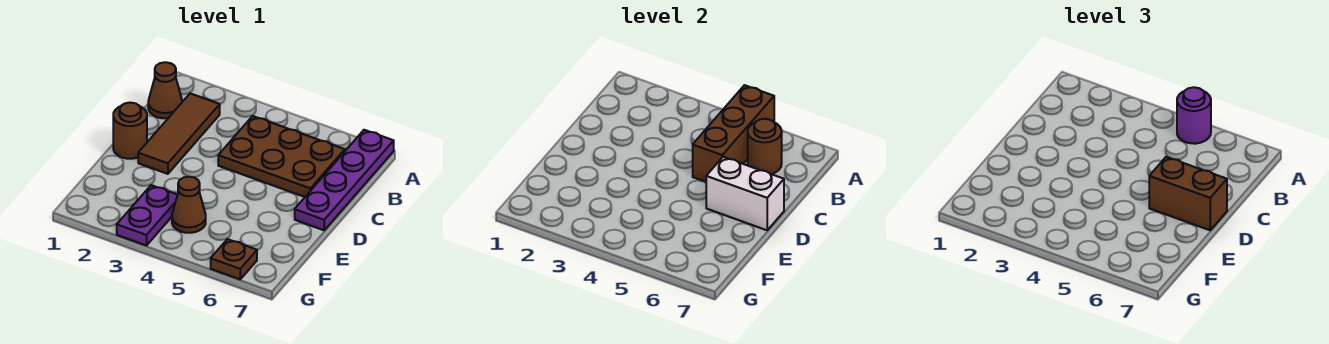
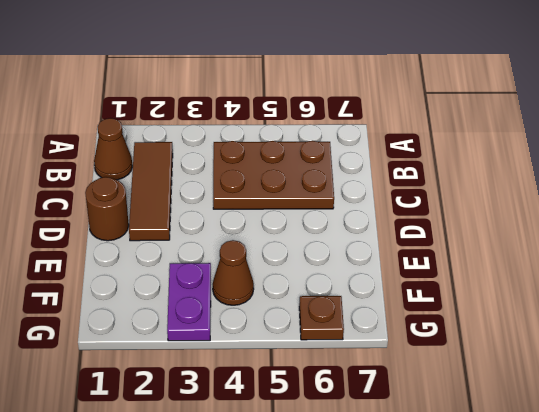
none -> purple plate A7:D7 level 1
none -> brown brick A5:C5 level 2
none -> brown round brick B6 level 2

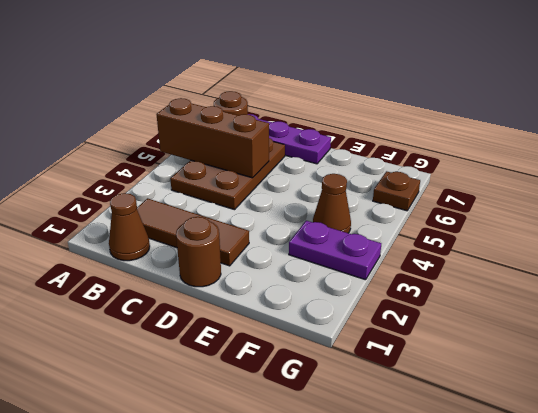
none -> white brick D6:D7 level 2
none -> purple round brick A5 level 3
none -> brown brick D6:D7 level 3

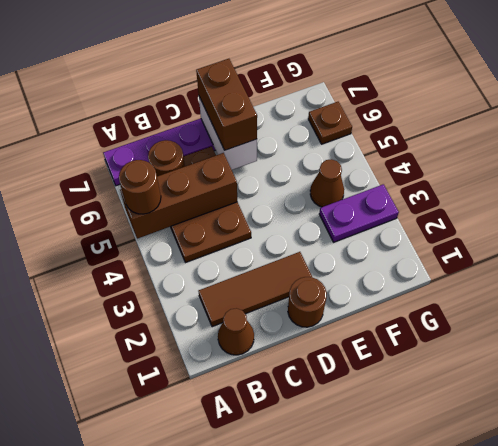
brown round brick A5 level 3 -> purple round brick A5 level 3

